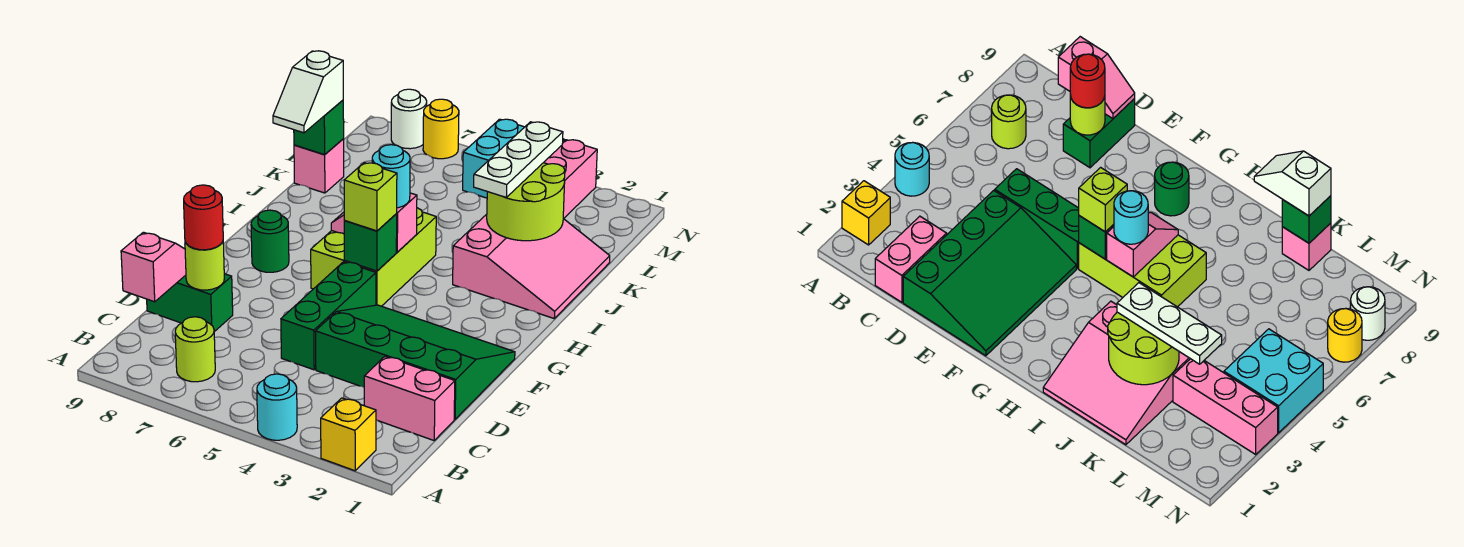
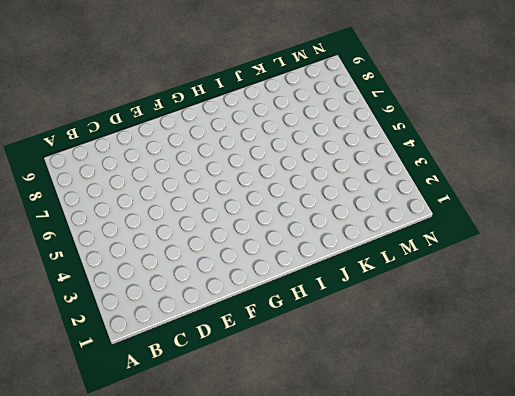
none -> yellow brick A2 level 1
none -> cyan round brick A4 level 1
none -> lime round brick B7 level 1

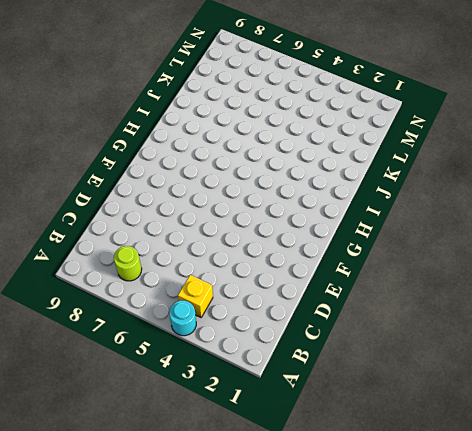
yellow brick B4 level 1 -> yellow brick A2 level 1
none -> pink brick C1:C2 level 1
none -> green slope D1:F4 level 1 top D
none -> green brick D5:F5 level 1

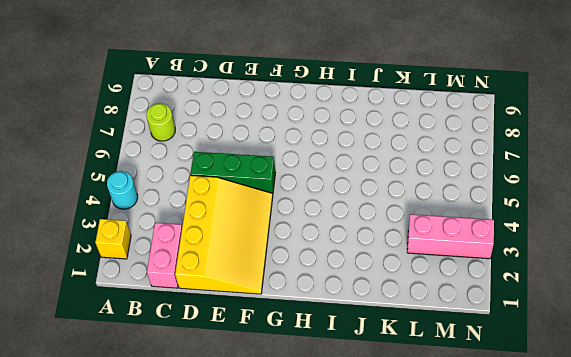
yellow slope D1:F4 level 1 top D -> green slope D1:F4 level 1 top D
none -> green brick D8:D9 level 1
none -> lime brick G5:I6 level 1
none -> green round brick G8 level 1

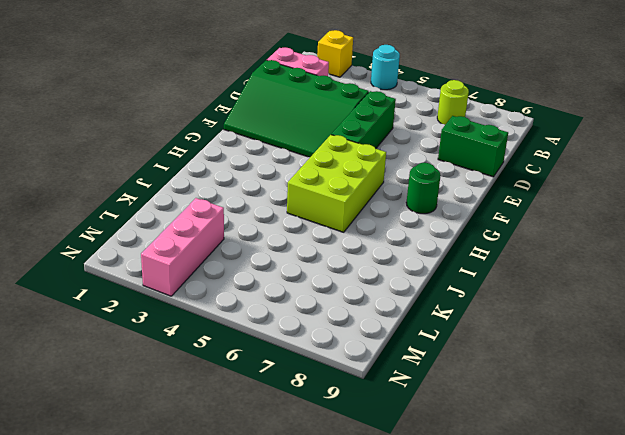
none -> pink slope I1:K3 level 1 top 3
none -> pink brick K9 level 1
none -> cyan brick M4:N5 level 1

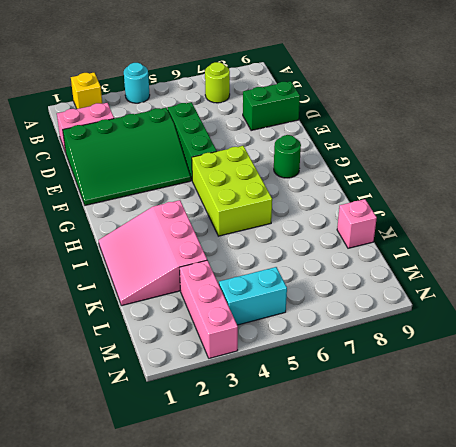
cyan brick M4:M5 level 1 -> cyan brick M4:N5 level 1
none -> yellow round brick N7 level 1
none -> white round brick N8 level 1
none -> pink slope C9:D9 level 2 top C

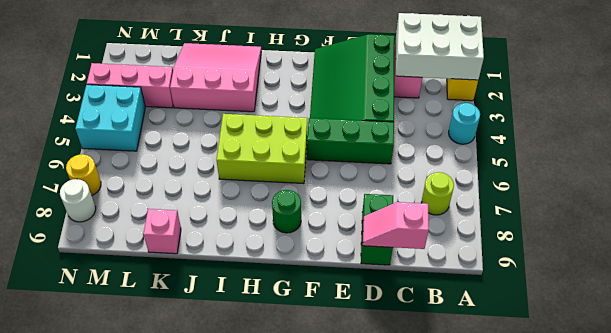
white brick A1:C2 level 2 -> none
none -> lime round brick D8 level 2
none -> green brick G5 level 2
none -> pink slope H5:H6 level 2 top 5

